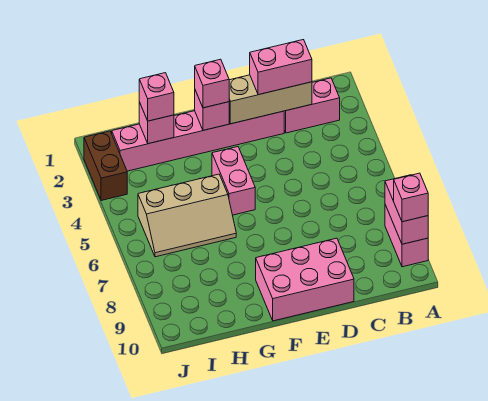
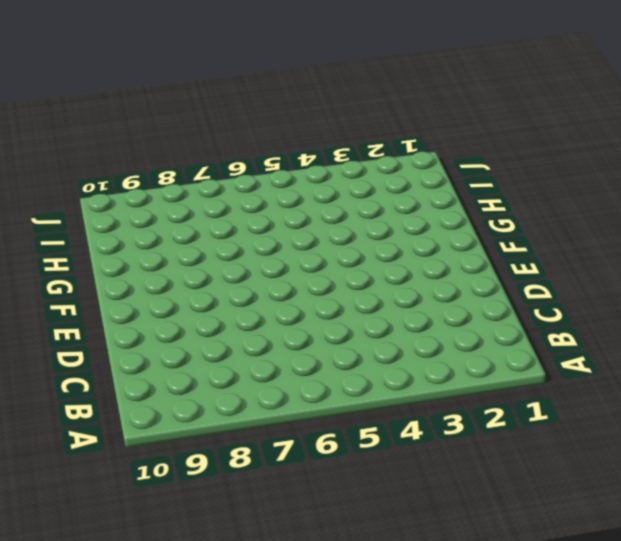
none -> pink brick A8:A9 level 1
none -> pink brick B2:C2 level 1
none -> pink brick D2:I2 level 1

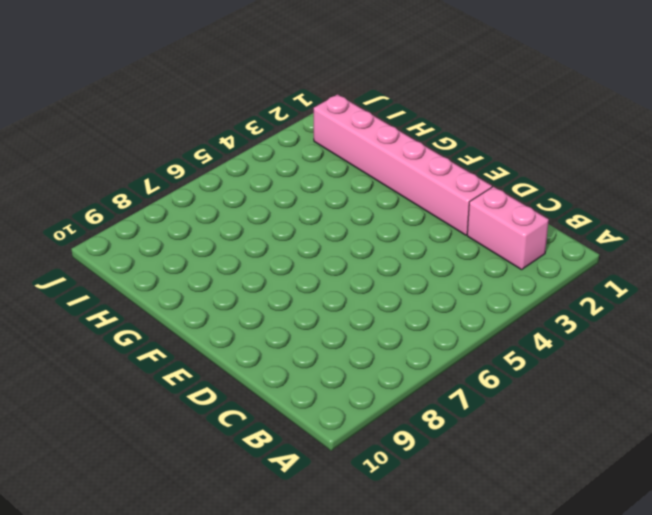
none -> pink brick A8:A9 level 1
none -> pink brick D9:F10 level 1
none -> pink brick F4:F5 level 1

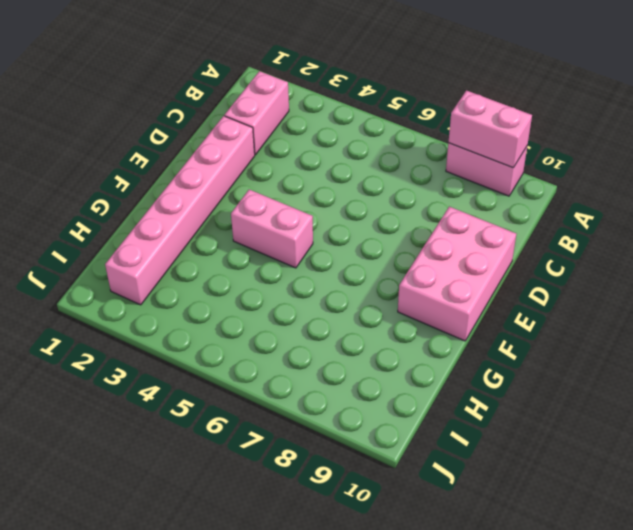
none -> tan slope G5:I6 level 1 top 5
none -> brown brick J2:J3 level 1
none -> tan brick C2:E2 level 2

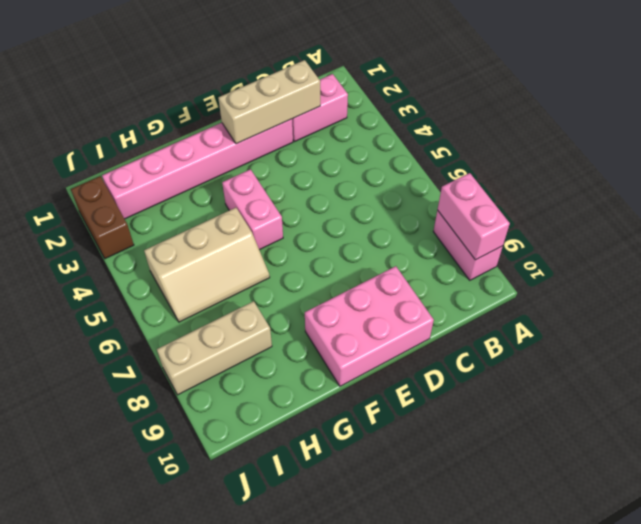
tan brick H8:J8 level 1 -> none
none -> pink brick F2 level 2
none -> pink brick H2 level 2
none -> pink brick A9 level 3

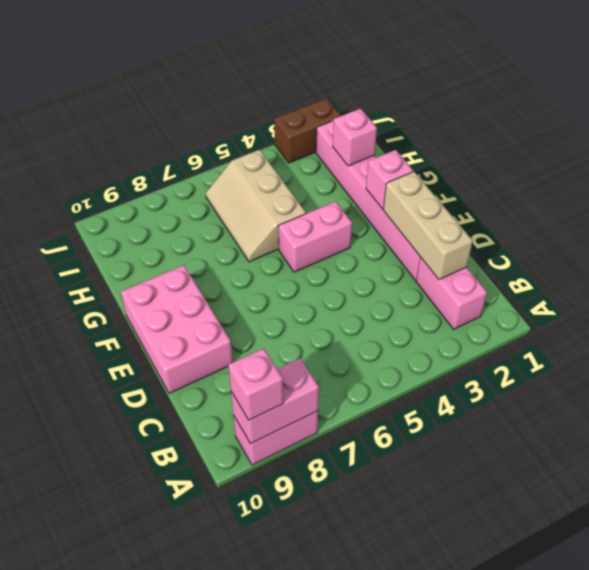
none -> pink brick C2:D2 level 3
none -> pink brick F2 level 3
none -> pink brick H2 level 3

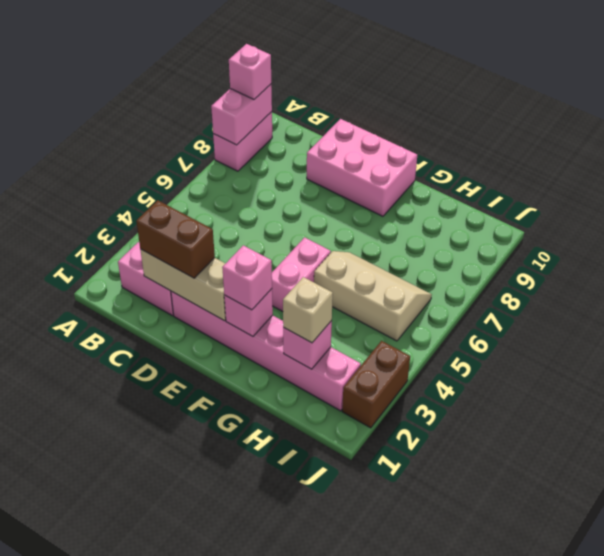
brown brick C2:D2 level 3 -> pink brick C2:D2 level 3
tan brick H2 level 3 -> pink brick H2 level 3

